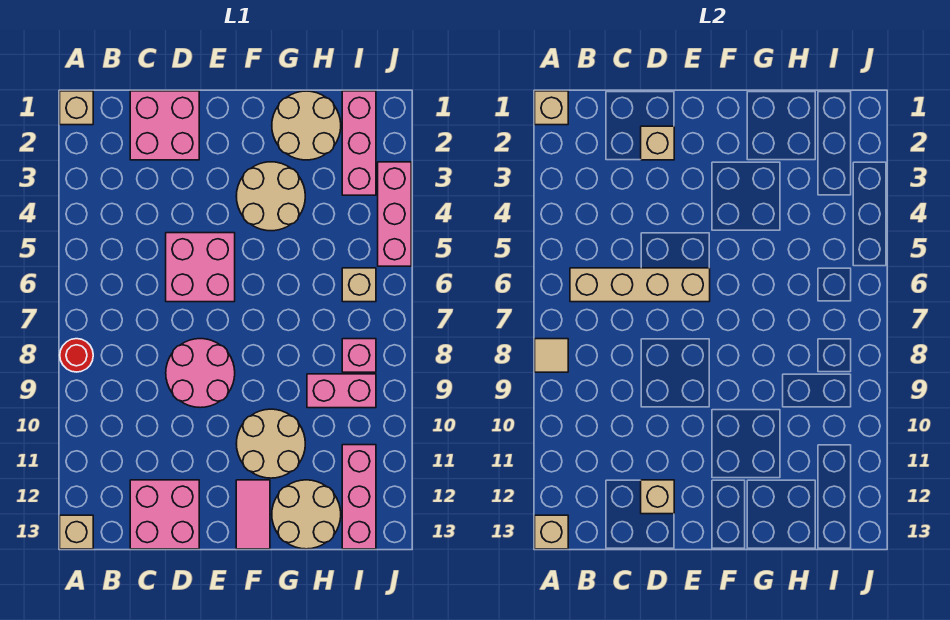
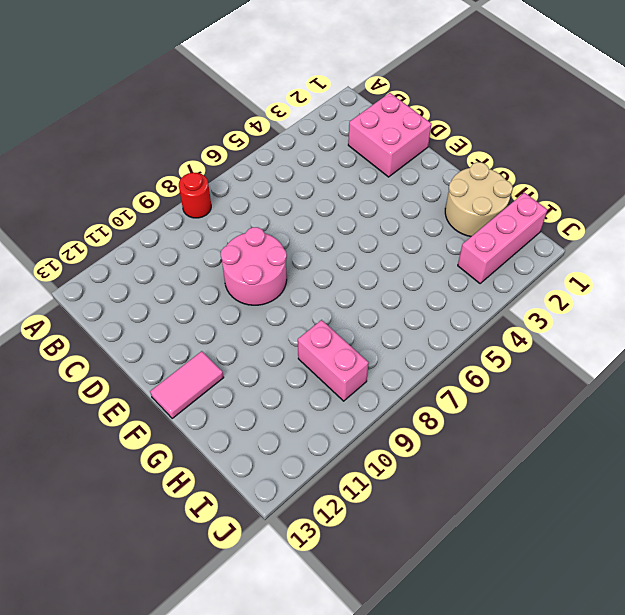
none -> tan brick A1 level 1
none -> tan brick A13 level 1
none -> pink brick C12:D13 level 1

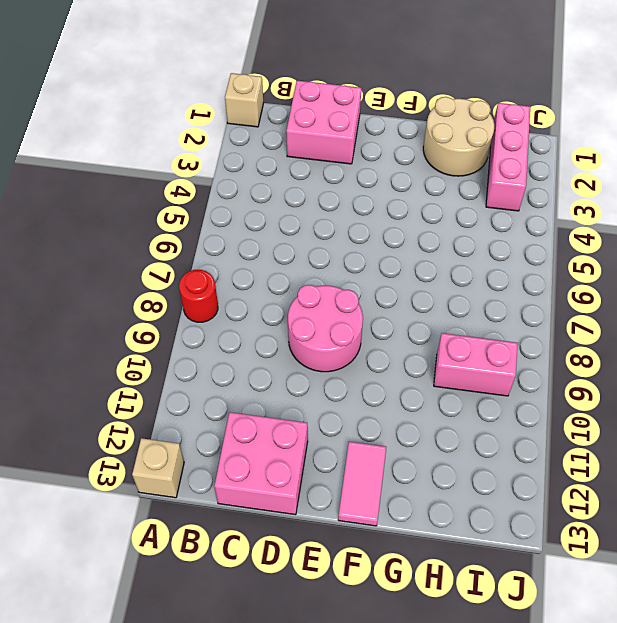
none -> pink brick D5:E6 level 1
none -> tan round brick F3:G4 level 1
none -> tan round brick F10:G11 level 1

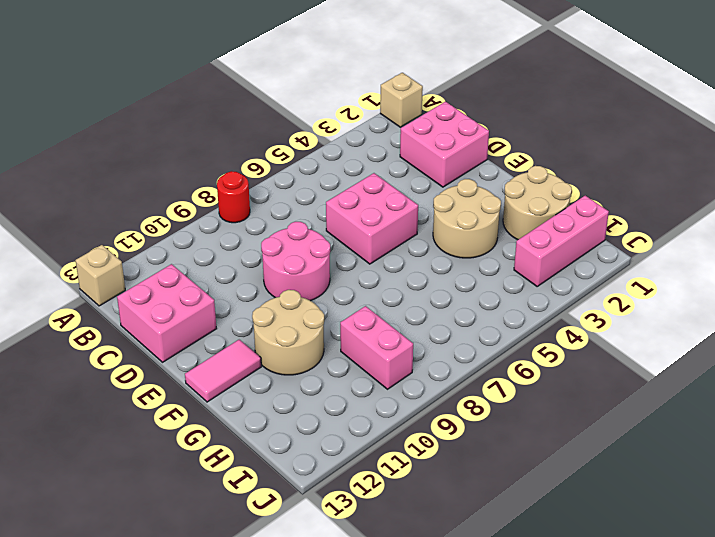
none -> tan round brick G12:H13 level 1
none -> tan brick I6 level 1
none -> pink brick I8 level 1

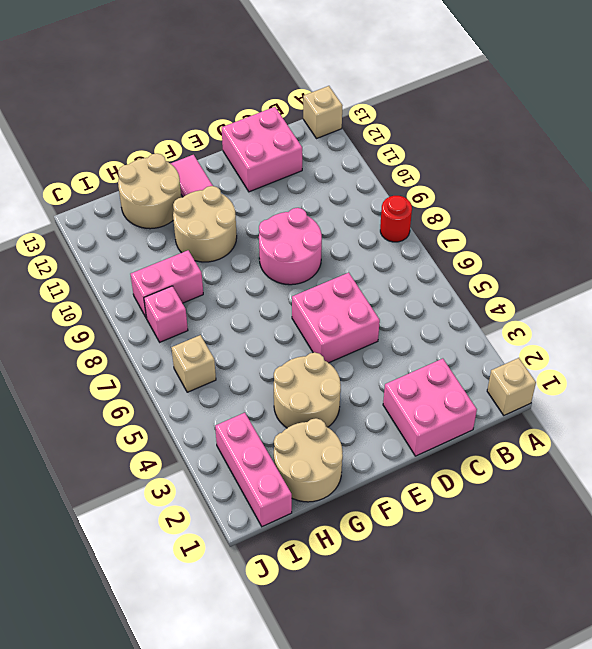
none -> pink brick I11:I13 level 1
none -> pink brick J3:J5 level 1
none -> tan brick A1 level 2

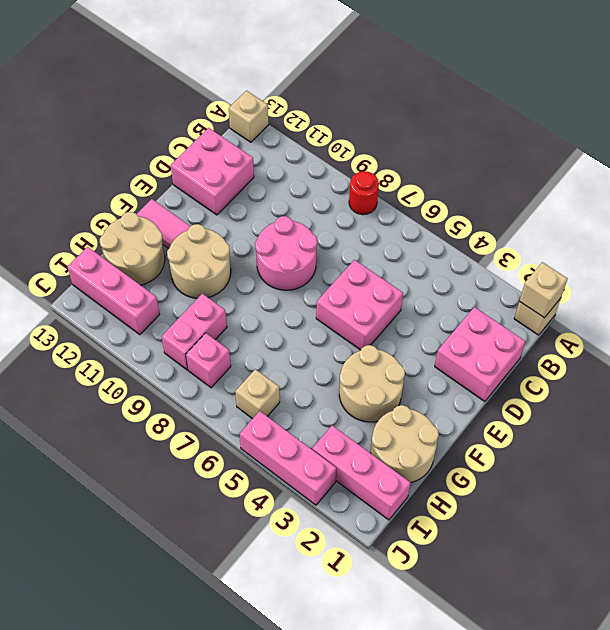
none -> tan tile A8 level 2
none -> tan brick A13 level 2
none -> tan brick B6:E6 level 2

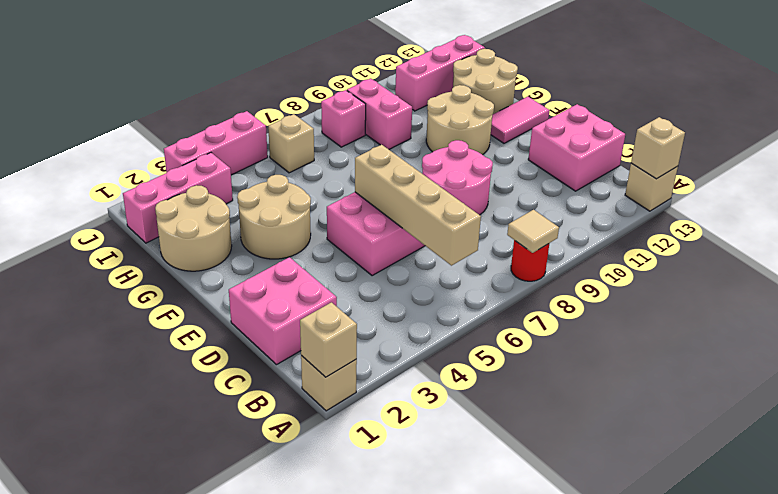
none -> tan brick D2 level 2
none -> tan brick D12 level 2

